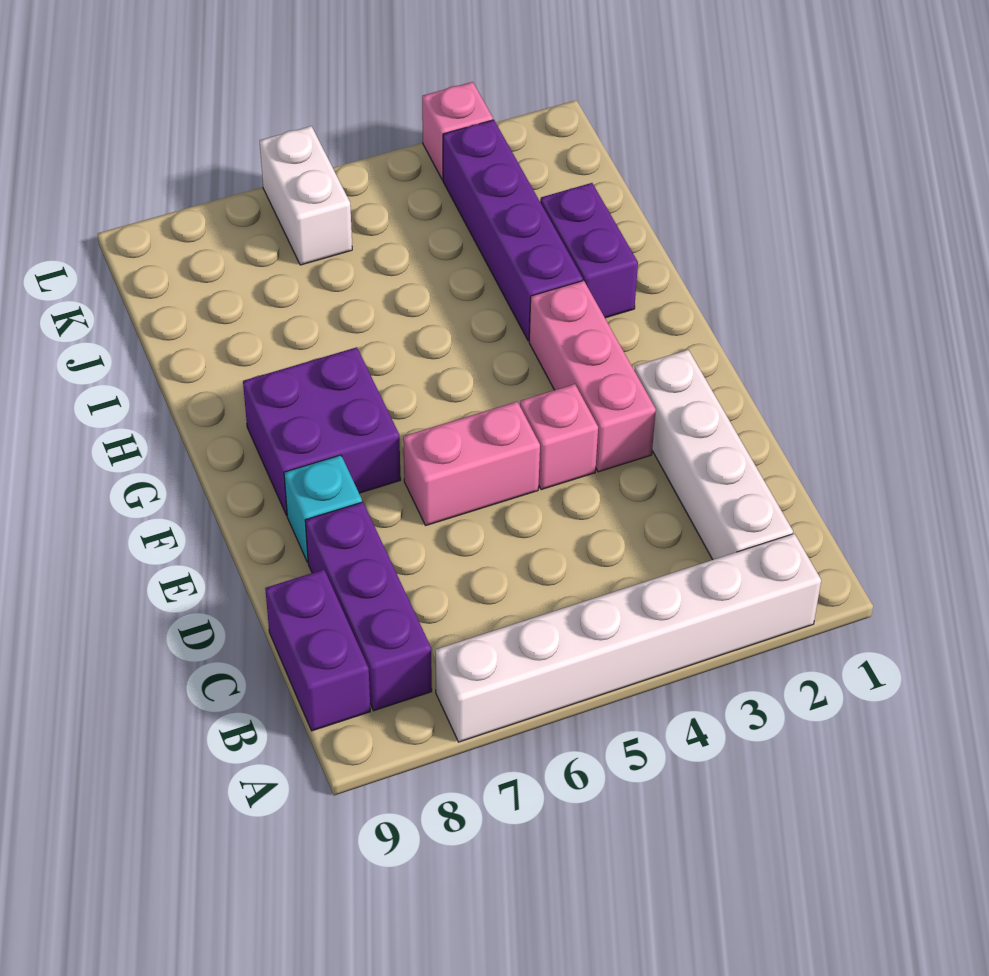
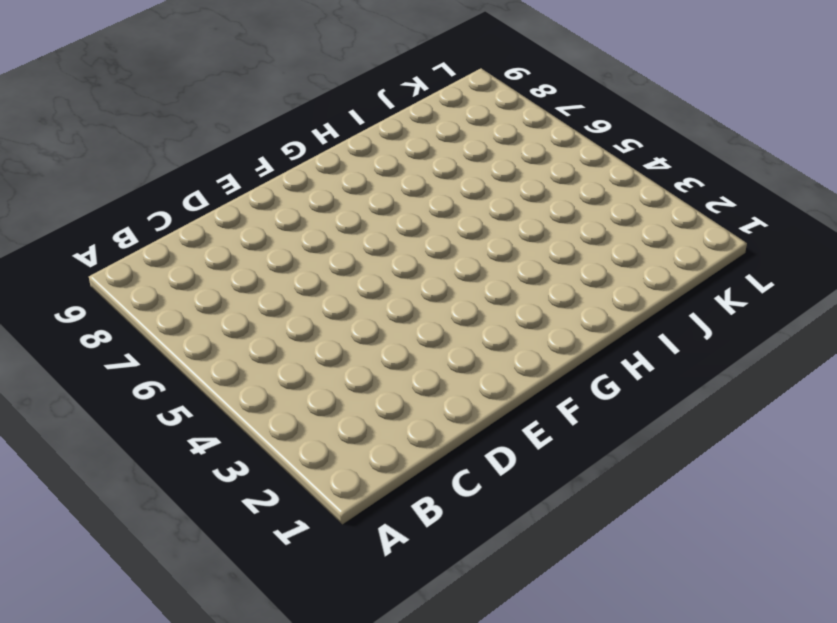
none -> white brick A2:A7 level 1
none -> white brick B2:E2 level 1
none -> purple brick B8:D8 level 1

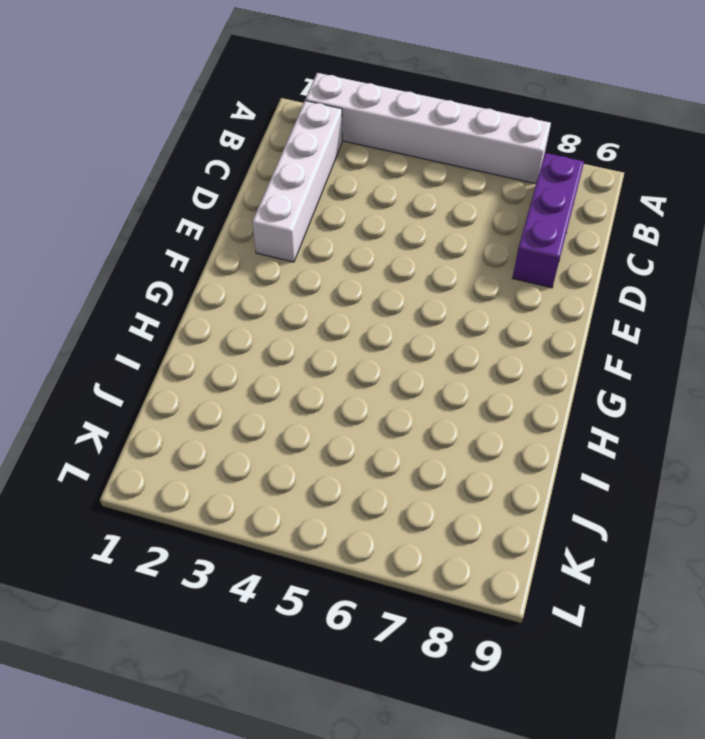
none -> purple brick B9:C9 level 1
none -> pink brick E3:G3 level 1
none -> pink brick E4 level 1

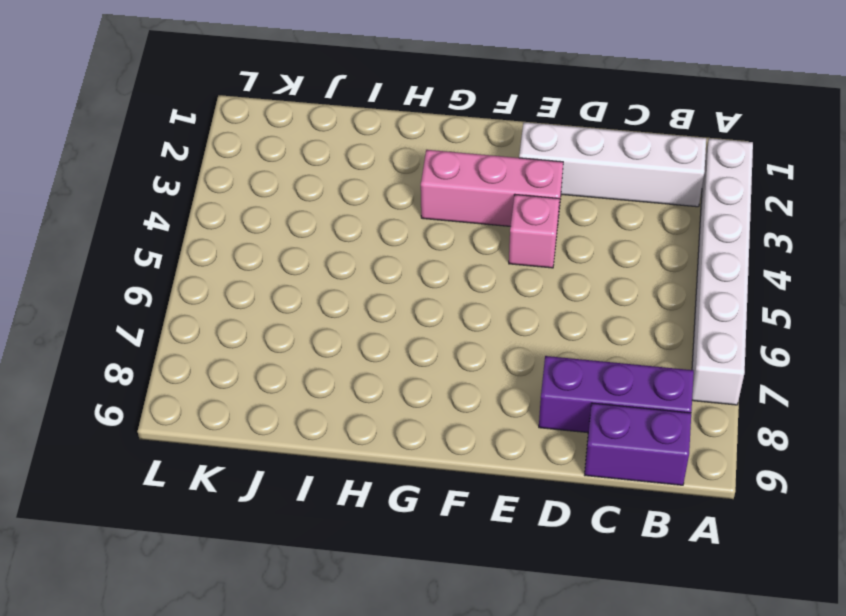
none -> pink brick E5:E6 level 1
none -> cyan brick E8 level 1
none -> purple brick F7:G8 level 1

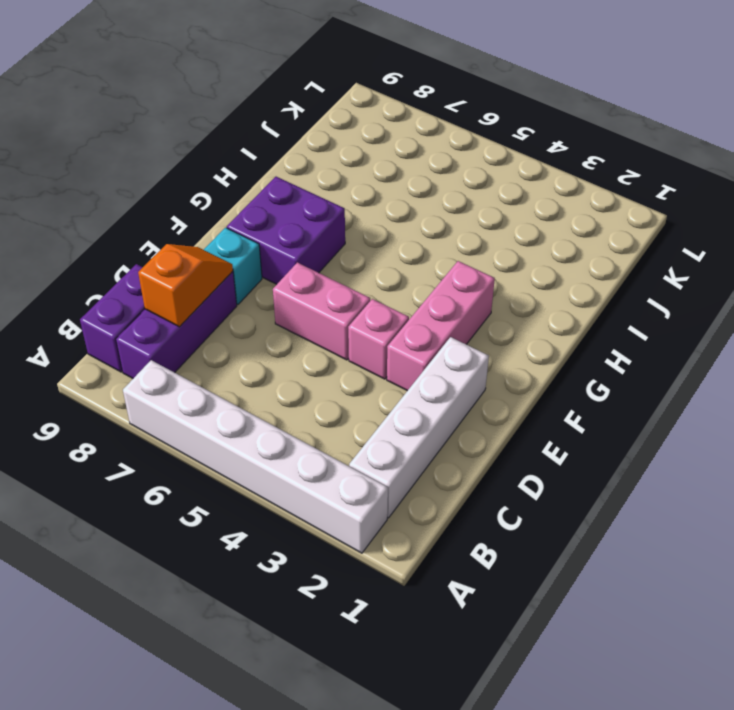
orange slope C8:D8 level 2 top C -> none
none -> purple brick H2:I2 level 1
none -> purple brick H3:K3 level 1
none -> white brick K6:L6 level 1

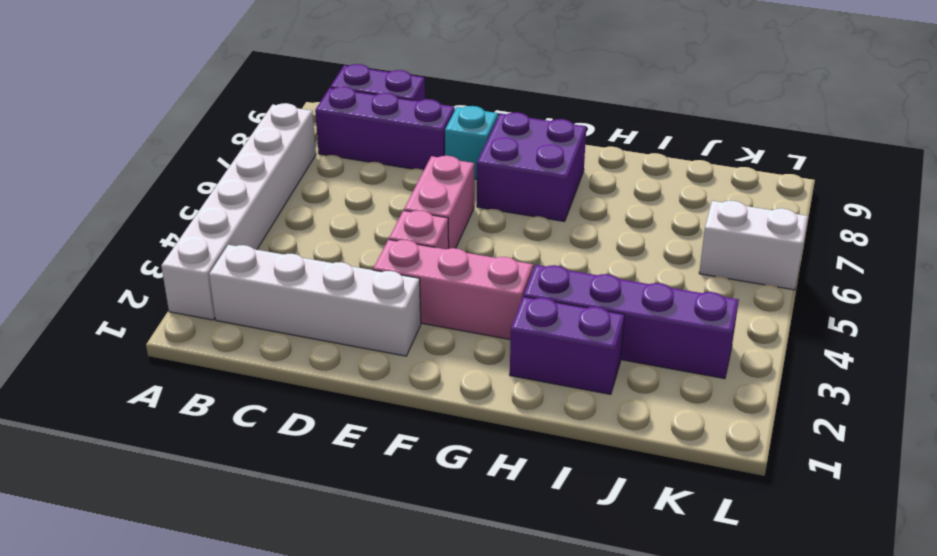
none -> pink brick L3 level 1

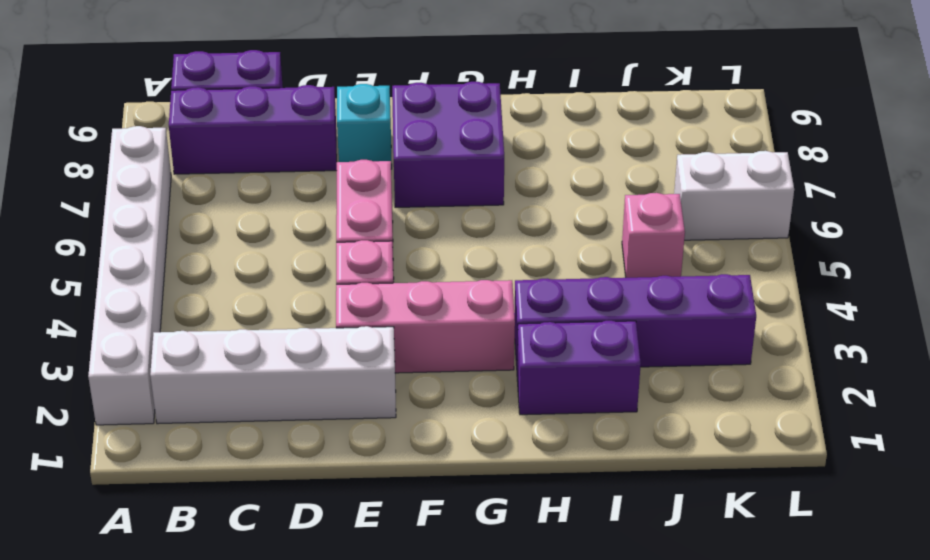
pink brick J5 level 1 -> pink brick L3 level 1

